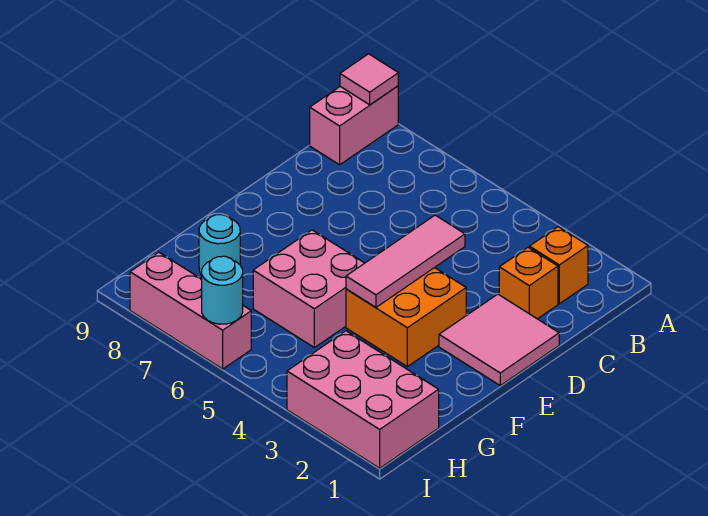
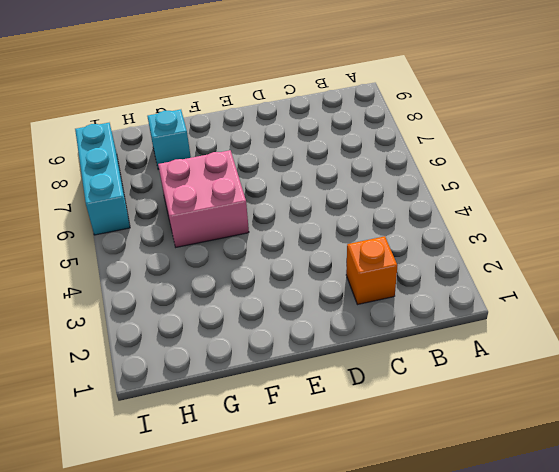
cyan brick G8 level 1 -> cyan round brick G8 level 1
cyan brick I6:I8 level 1 -> pink brick I6:I8 level 1
none -> pink brick A9:B9 level 1
none -> orange brick B2 level 1
none -> pink tile D1:E2 level 1

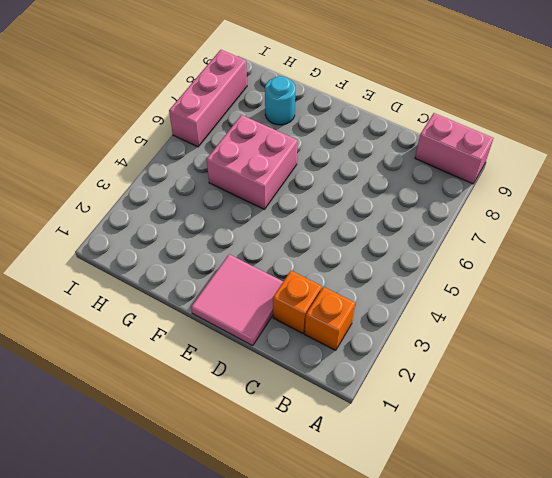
none -> orange brick E3:F4 level 1
none -> pink brick H1:I3 level 1
none -> pink tile A9 level 2

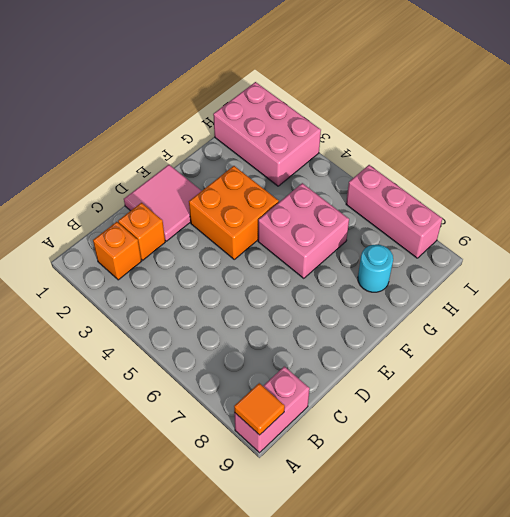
orange tile A9 level 2 -> pink tile A9 level 2
none -> pink tile D4:F4 level 2
none -> cyan round brick I6 level 2

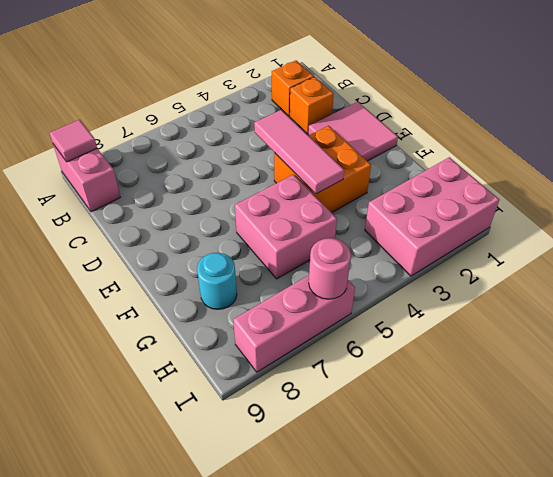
pink round brick I6 level 2 -> cyan round brick I6 level 2

